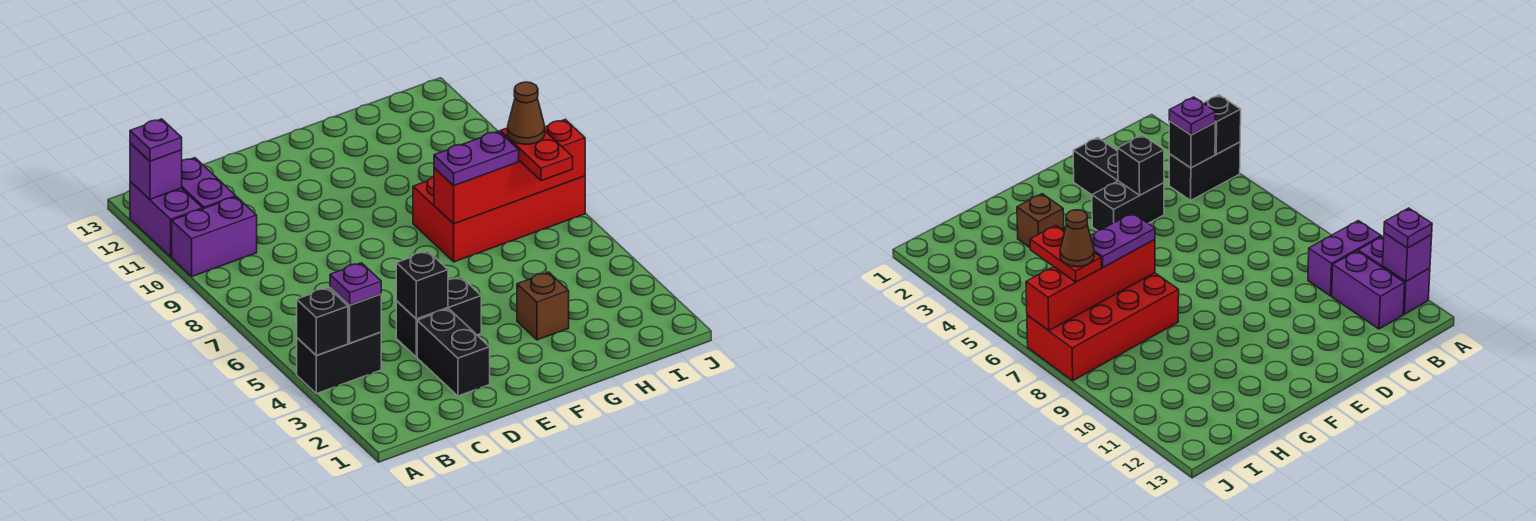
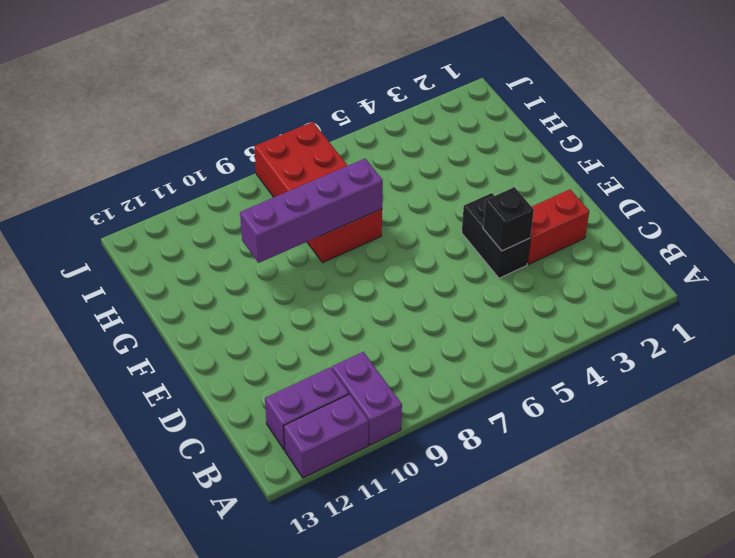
red brick D2:D3 level 1 -> black brick D2:D3 level 1
purple brick G7:G10 level 2 -> red brick G7:J7 level 2
none -> black brick A4:B4 level 1
none -> brown brick G3 level 1
none -> black brick A4 level 2

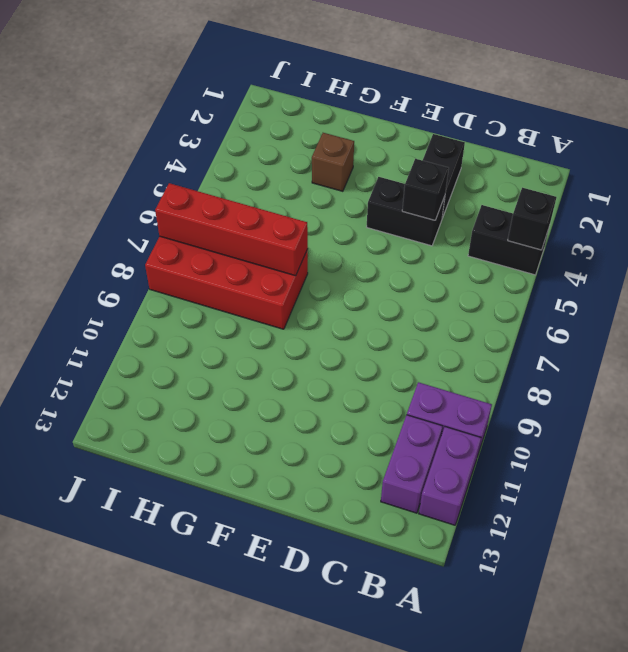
none -> purple brick A12 level 2
none -> black brick B4 level 2
none -> purple plate A12 level 3

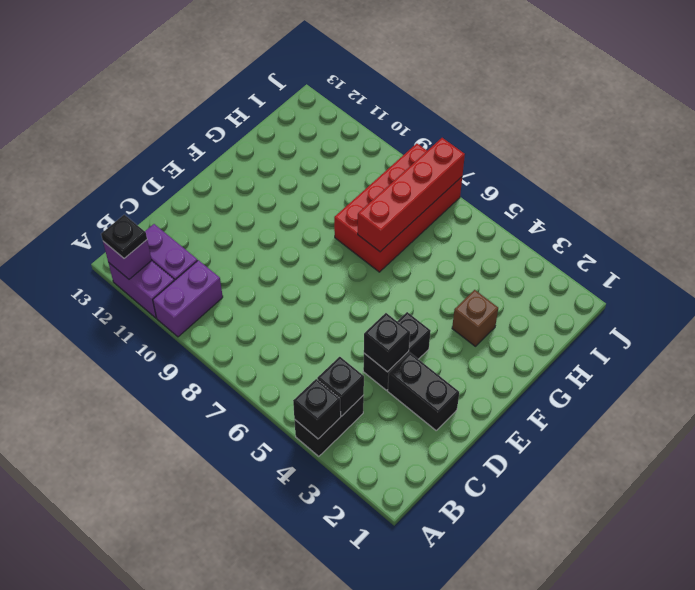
black plate A12 level 3 -> purple plate A12 level 3
none -> purple plate B4 level 3
none -> purple plate G7:H7 level 3
none -> red plate I6:I7 level 3

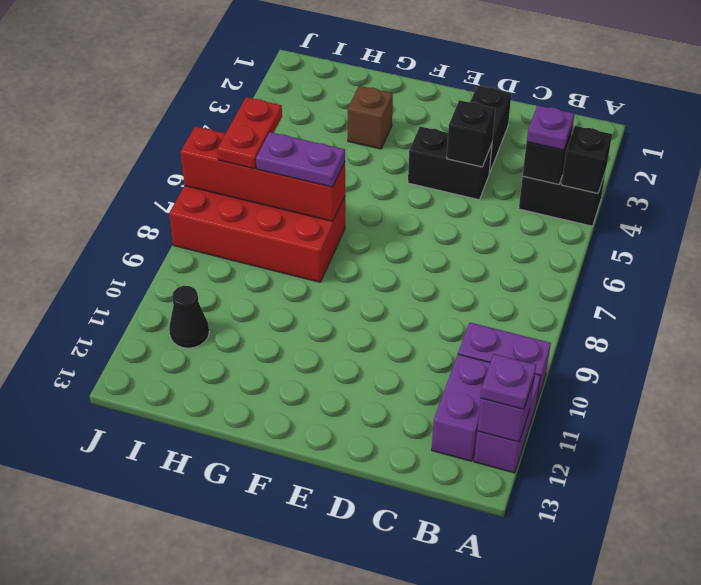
black cone I11 level 1 -> none
none -> brown cone I7 level 4

